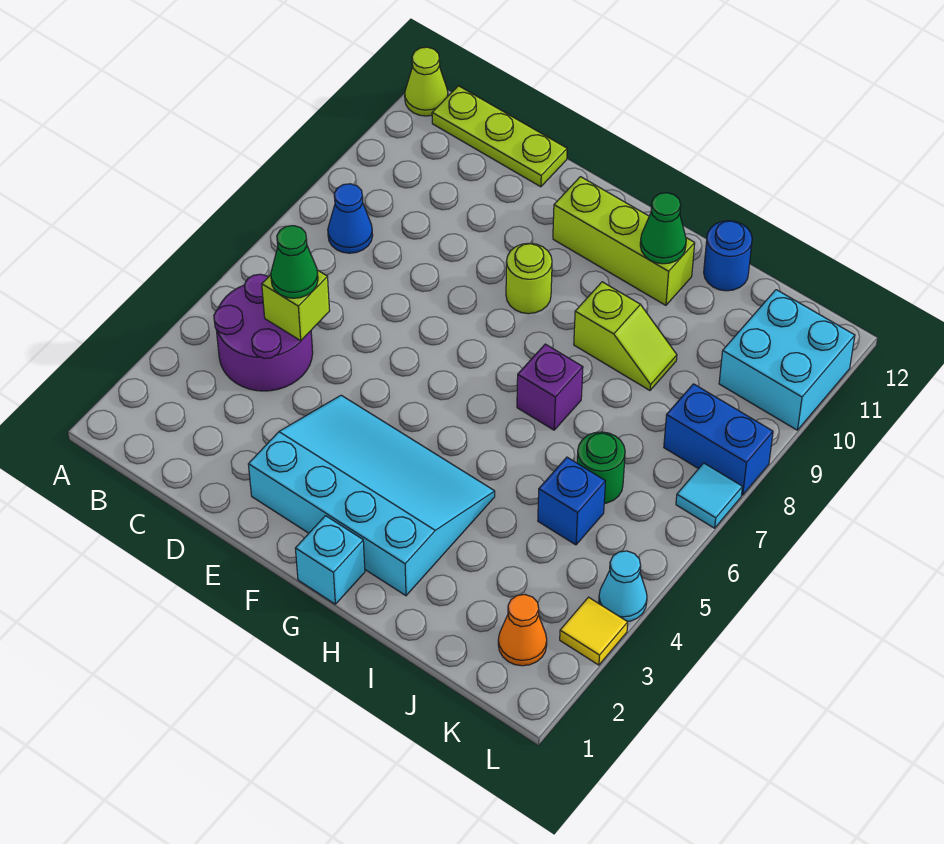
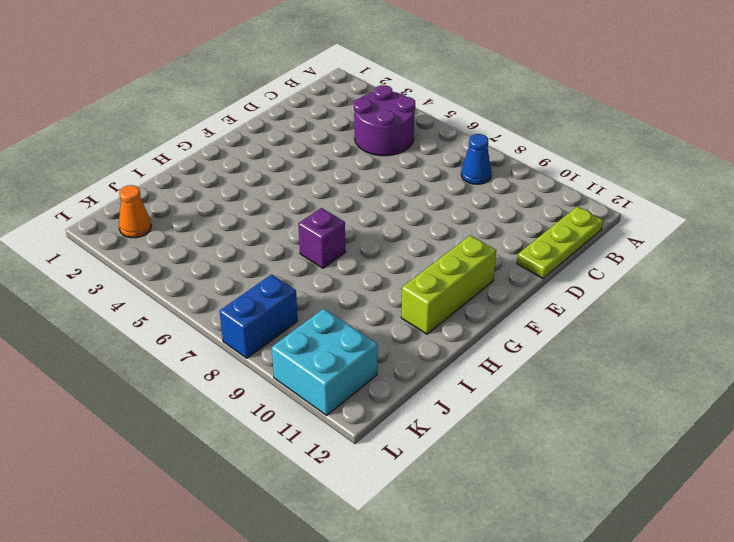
none -> lime cone A12 level 1
none -> cyan slope E2:H4 level 1 top 2
none -> lime round brick F9 level 1

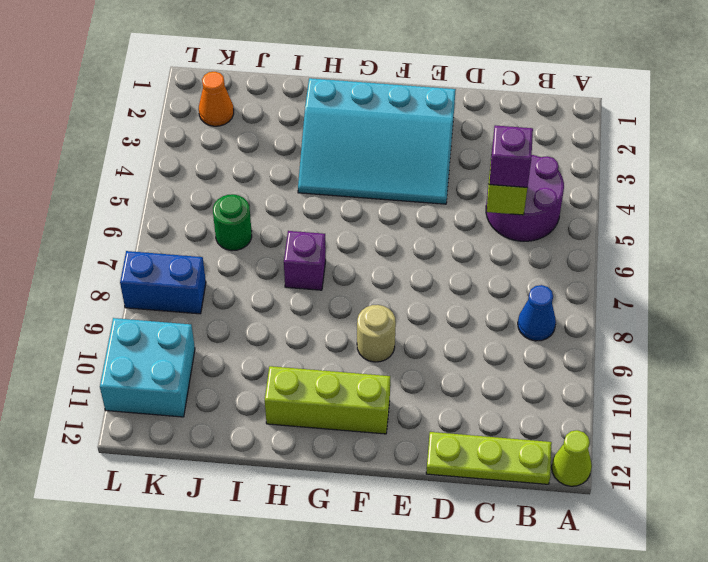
purple brick C5 level 3 -> green cone C5 level 3
tan round brick F9 level 1 -> lime round brick F9 level 1
none -> cyan brick G1 level 1
none -> lime slope H9:I9 level 1 top H
none -> blue round brick I12 level 1

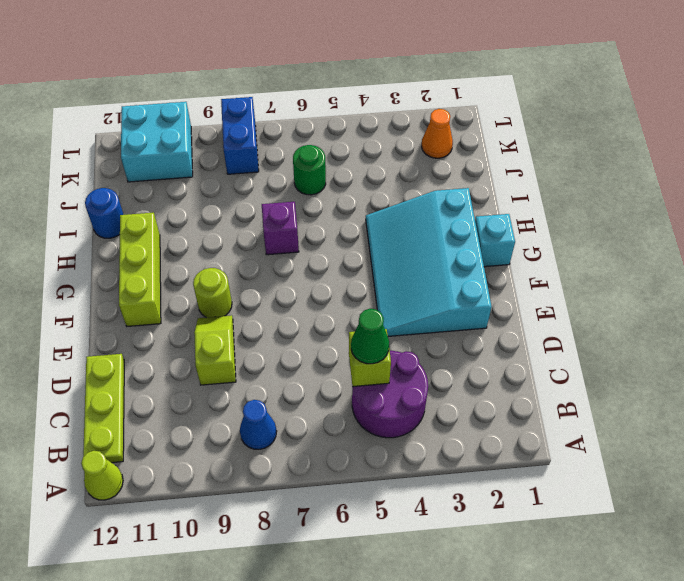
lime slope D9:E9 level 1 top D -> lime slope H9:I9 level 1 top H
none -> blue brick J5 level 1
none -> yellow tile L3 level 1
none -> cyan cone L4 level 1

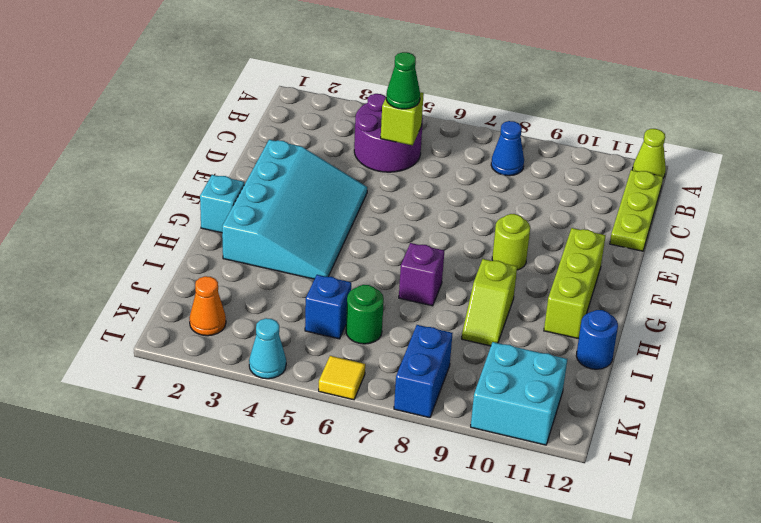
yellow tile L6 level 1 -> yellow tile L3 level 1
none -> cyan tile L7 level 1
none -> green cone H11 level 2

